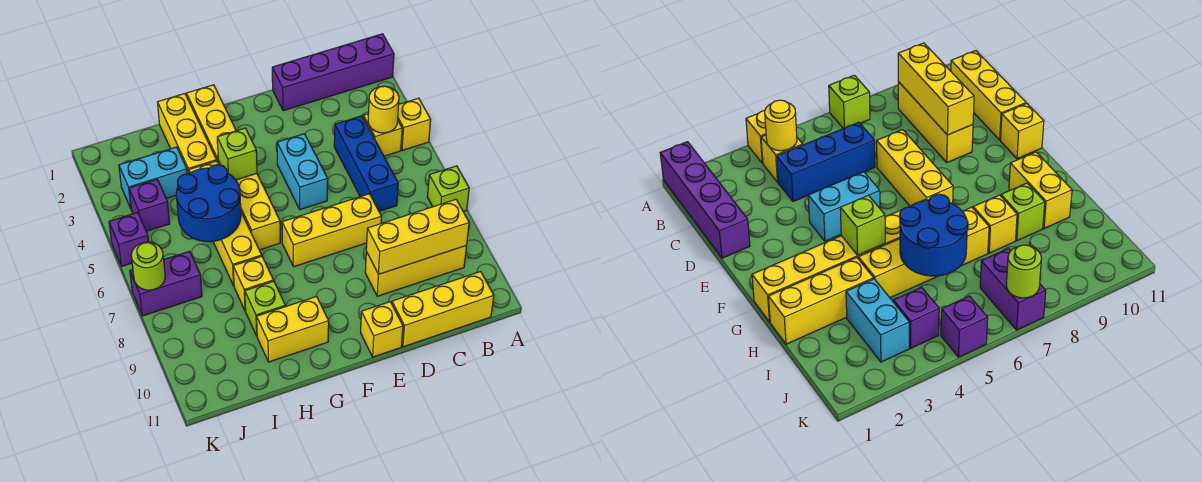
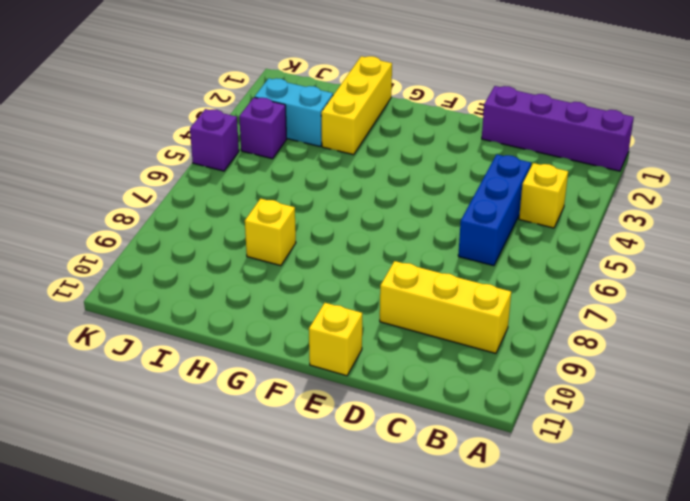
none -> yellow brick A4 level 1
none -> lime brick A7 level 1
none -> yellow brick B11:D11 level 1

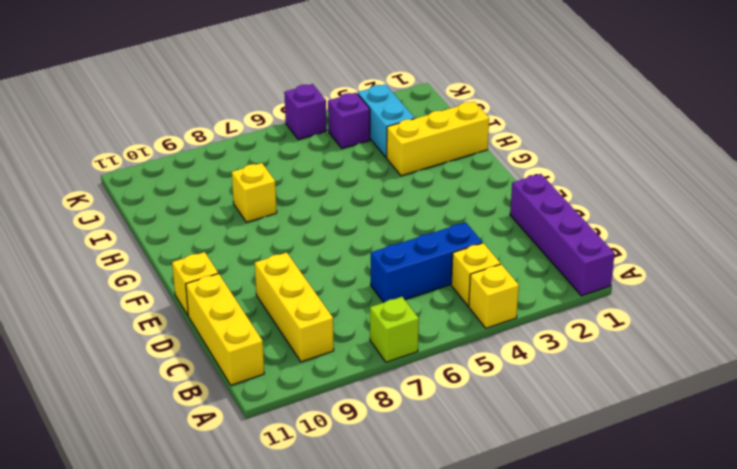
none -> yellow brick D7:F7 level 1
none -> cyan brick E4:E5 level 1
none -> yellow brick G1:G6 level 1

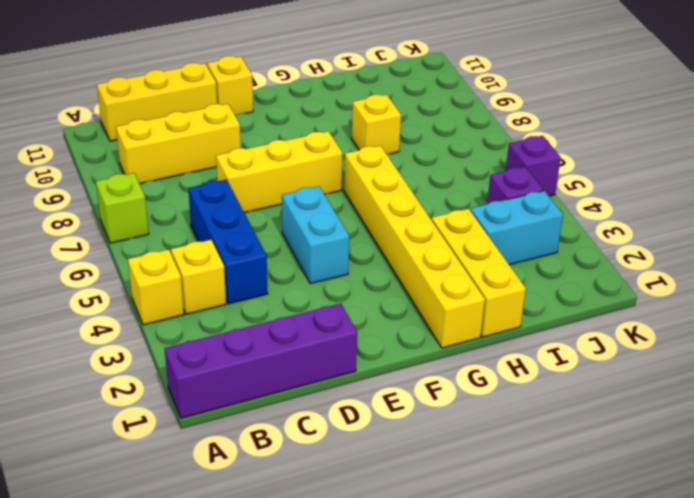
none -> yellow brick G10:H10 level 1
none -> yellow brick H4:H7 level 1
none -> lime brick H9 level 1

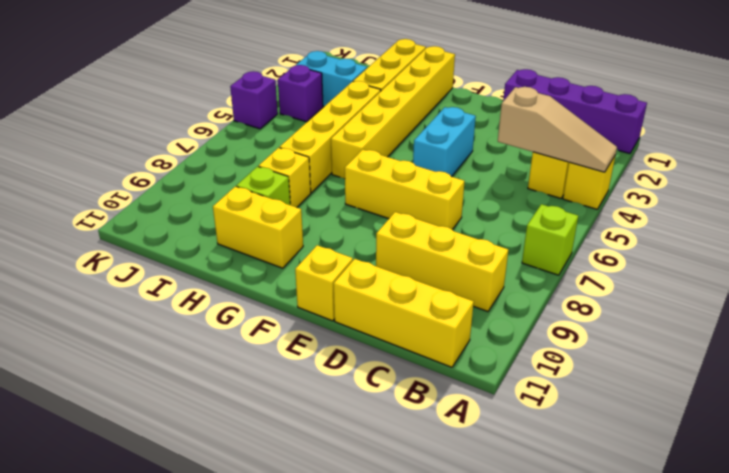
tan slope A4:C4 level 2 top C -> yellow round brick B4 level 2
none -> blue brick C4:C6 level 1
none -> purple brick J7:K7 level 1
none -> yellow brick B9:D9 level 2

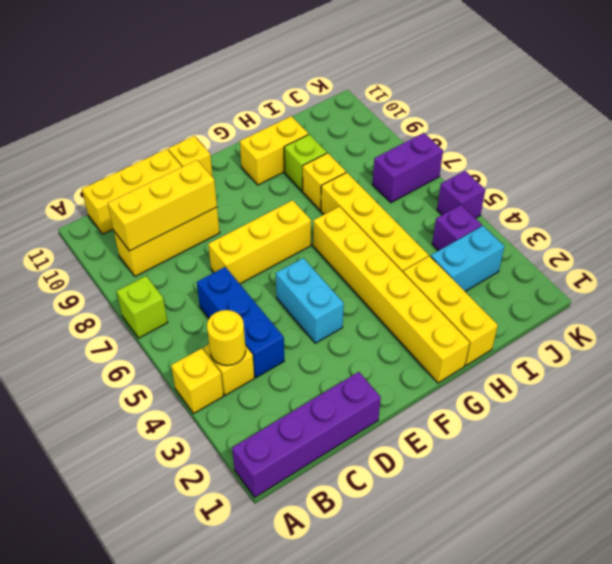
none -> lime brick G4 level 2
none -> blue round brick H5:I6 level 2
none -> lime round brick K7 level 2

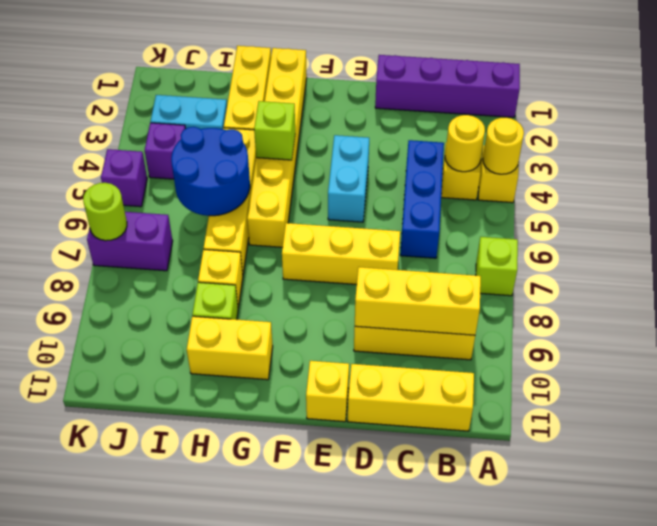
yellow round brick A4 level 2 -> none

